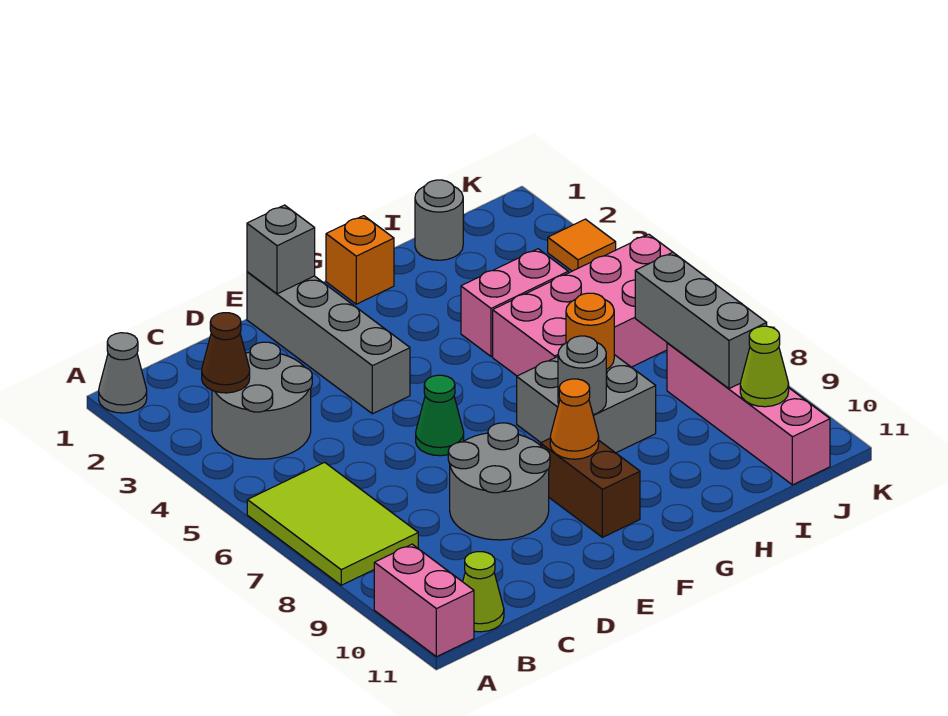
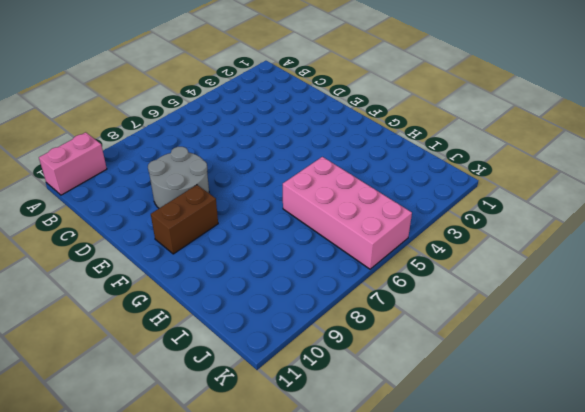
none -> grey cone A1 level 1
none -> lime tile A6:B8 level 1
none -> grey round brick B3:C4 level 1

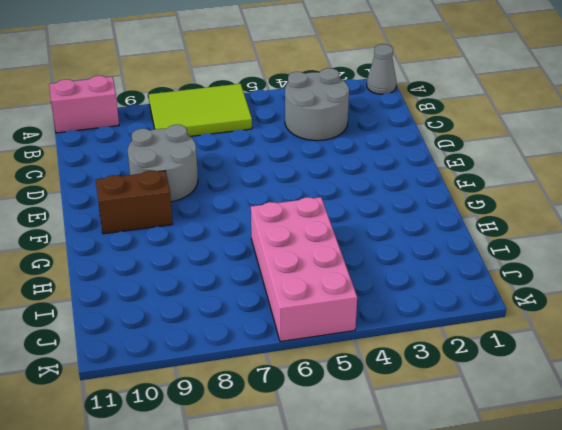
none -> lime cone B11 level 1
none -> grey brick E1:E4 level 1
none -> green cone E6 level 1

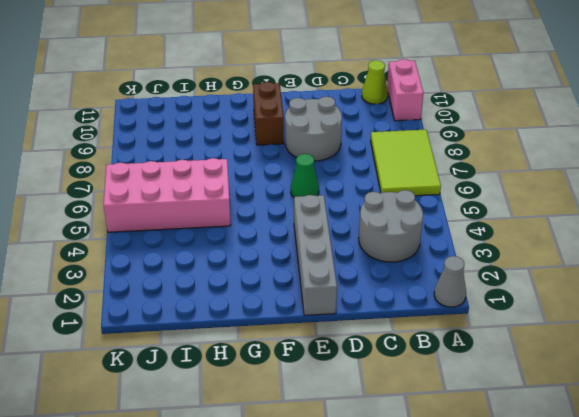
none -> orange brick G1 level 1
none -> grey brick G7:H8 level 1
none -> pink brick H4:I4 level 1

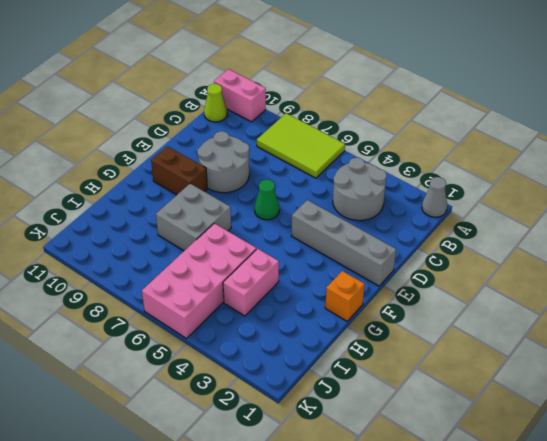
none -> grey round brick I1 level 1
none -> pink brick J8:J11 level 1
none -> orange tile K3 level 1

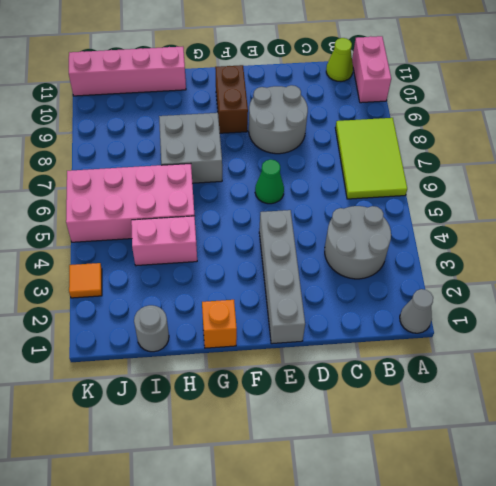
pink brick H11:K11 level 1 -> pink brick J8:J11 level 1
none -> brown cone B3 level 2
none -> grey brick E1 level 2
none -> orange cone F9 level 2

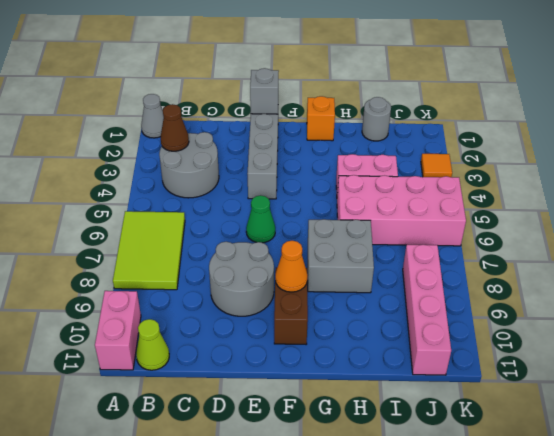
none -> grey round brick G8 level 2
none -> orange round brick H7 level 2
none -> grey brick J7:J9 level 2

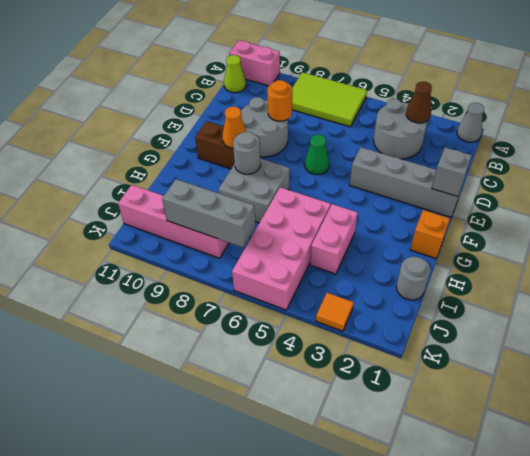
orange round brick D8 level 2 -> orange round brick H7 level 2
none -> lime cone J10 level 2

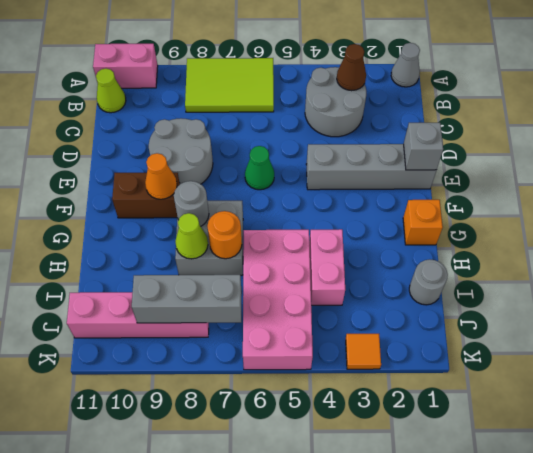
lime cone H8 level 2 -> lime cone J10 level 2

